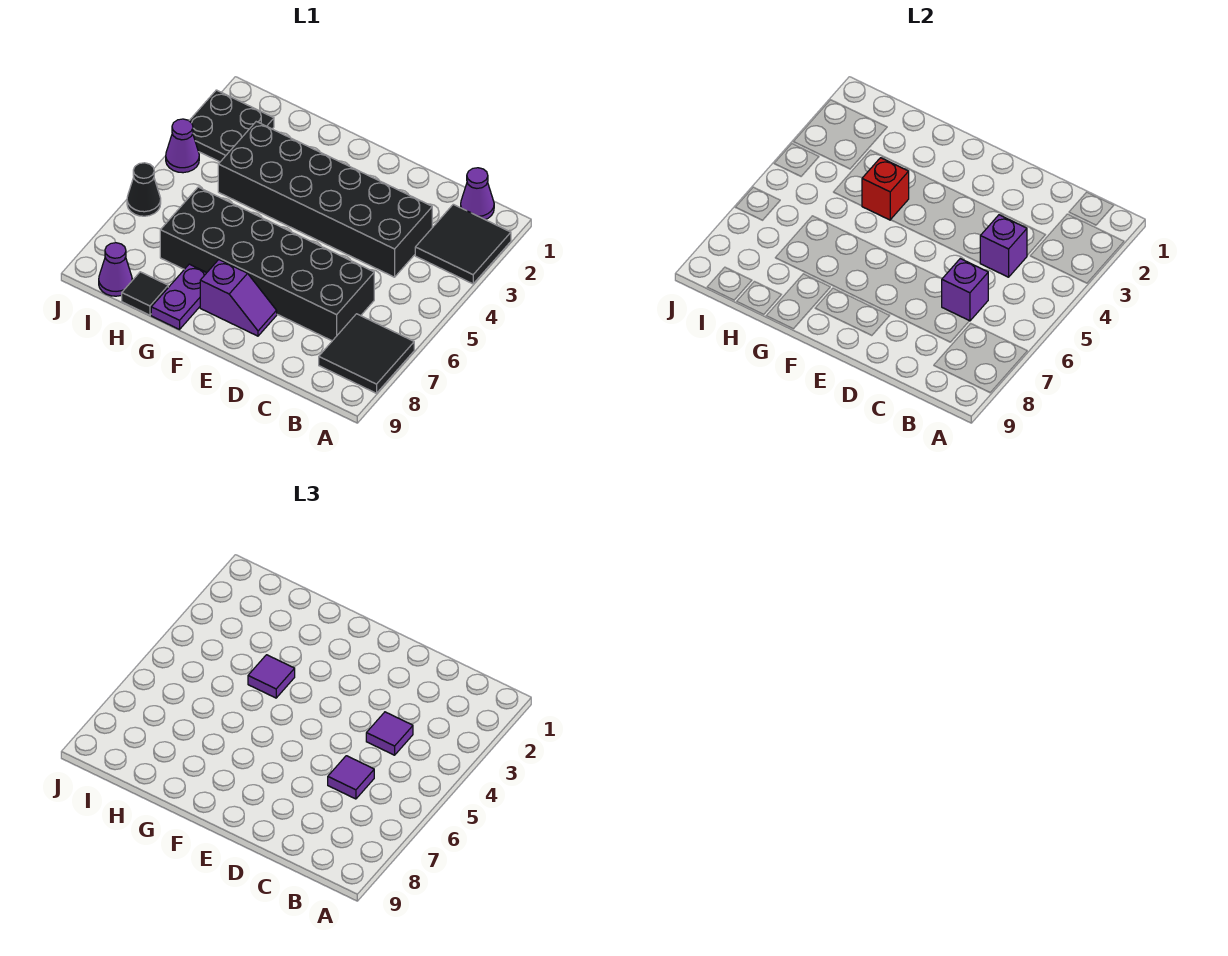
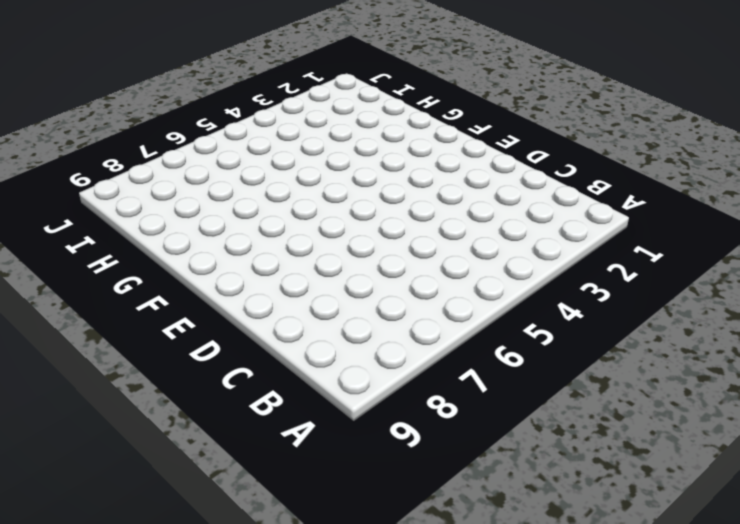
none -> black tile A2:B3 level 1
none -> black tile A7:B8 level 1
none -> purple cone B1 level 1

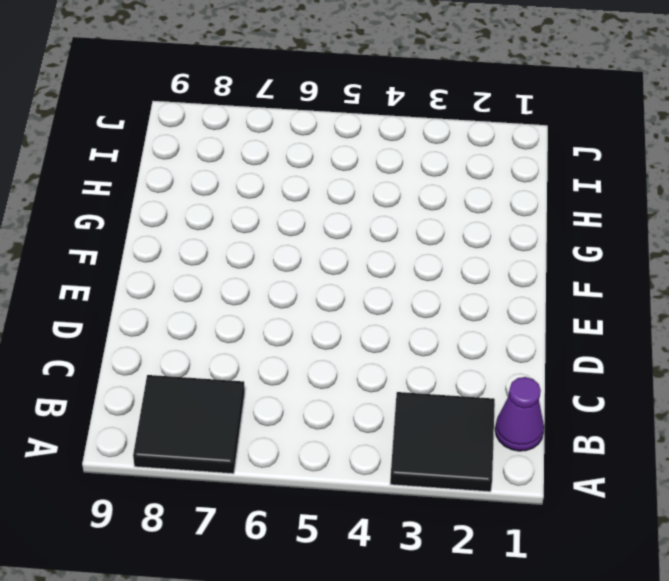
none -> black brick C3:H4 level 1
none -> black brick C6:H7 level 1
none -> purple slope E8:F8 level 1 top F

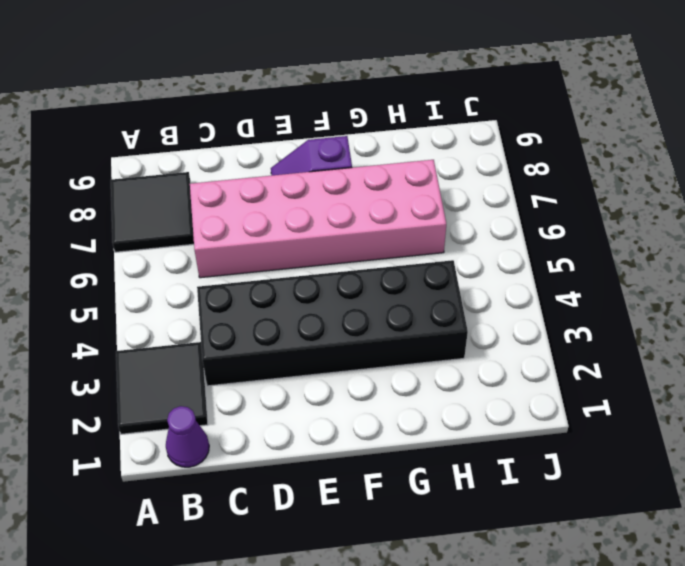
pink brick C6:H7 level 1 -> black brick C6:H7 level 1
none -> purple plate G8:G9 level 1
none -> black tile H9 level 1
none -> black plate I2:J3 level 1

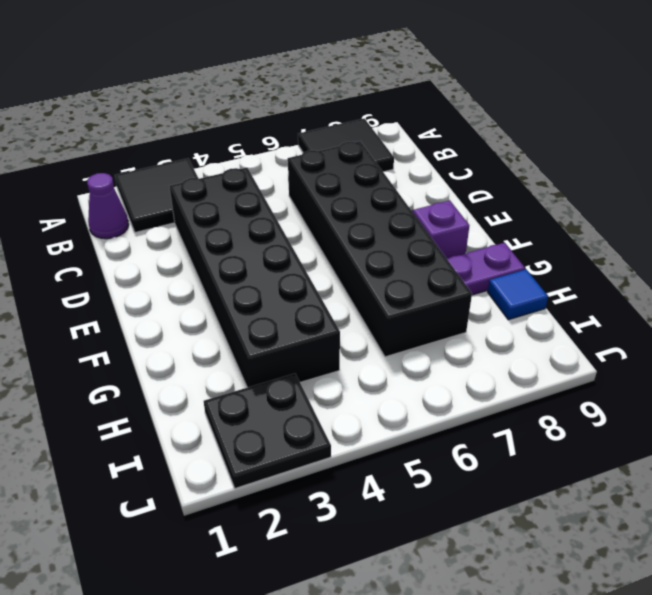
blue tile H9 level 1 -> black tile H9 level 1
none -> purple cone I9 level 1
none -> purple cone J4 level 1
none -> black cone J6 level 1

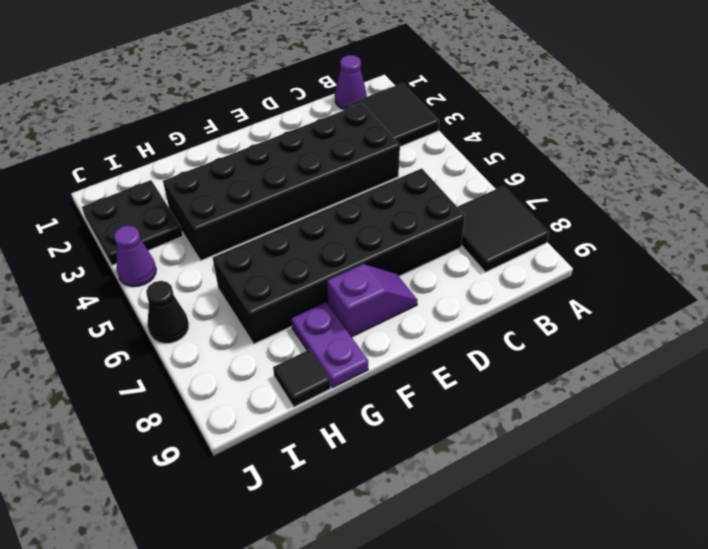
none -> purple cone I9 level 1
none -> purple brick C4 level 2
none -> purple brick C6 level 2

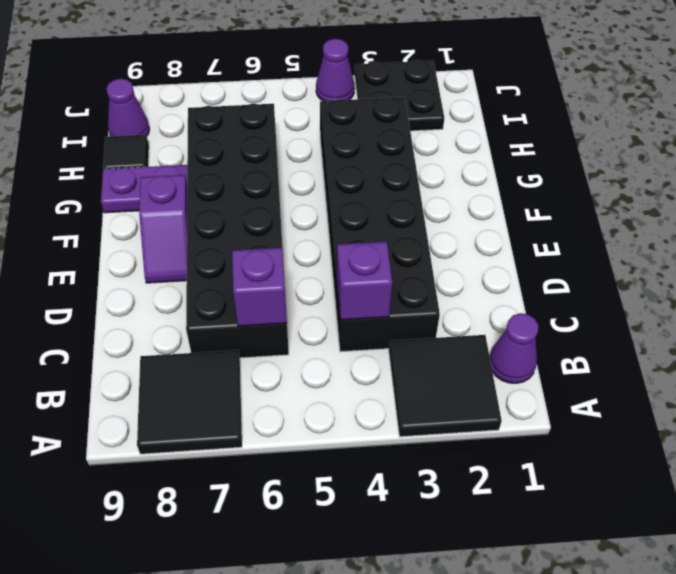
none -> black cone J6 level 1
none -> red brick G4 level 2
none -> purple tile C4 level 3

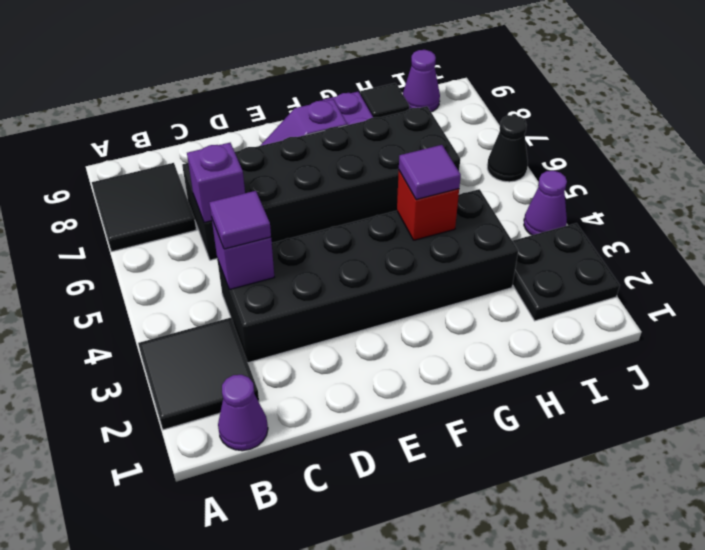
none -> purple tile C6 level 3

